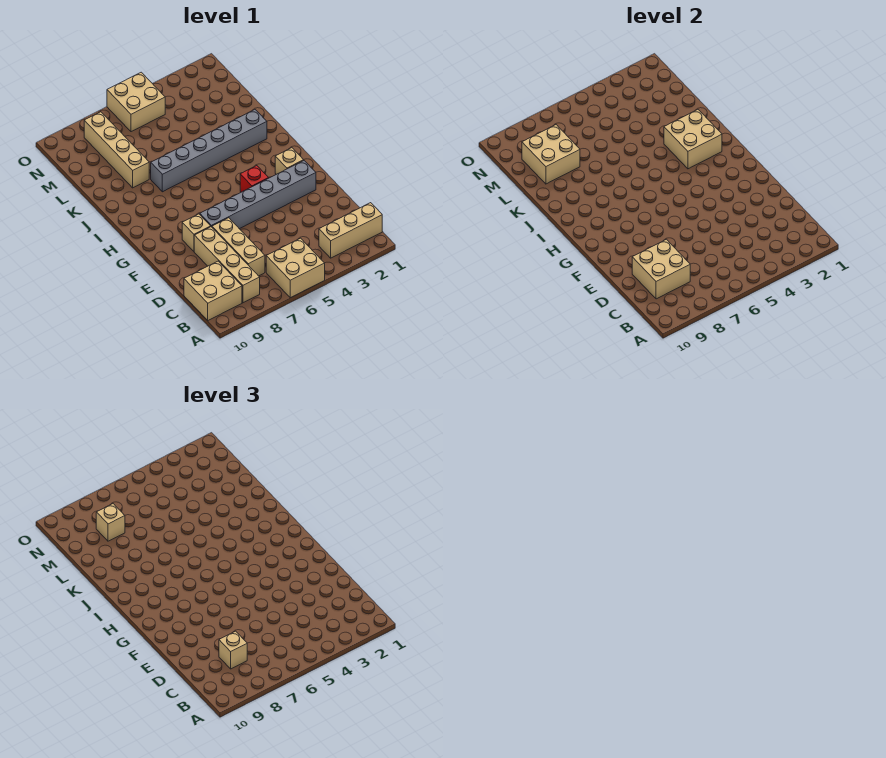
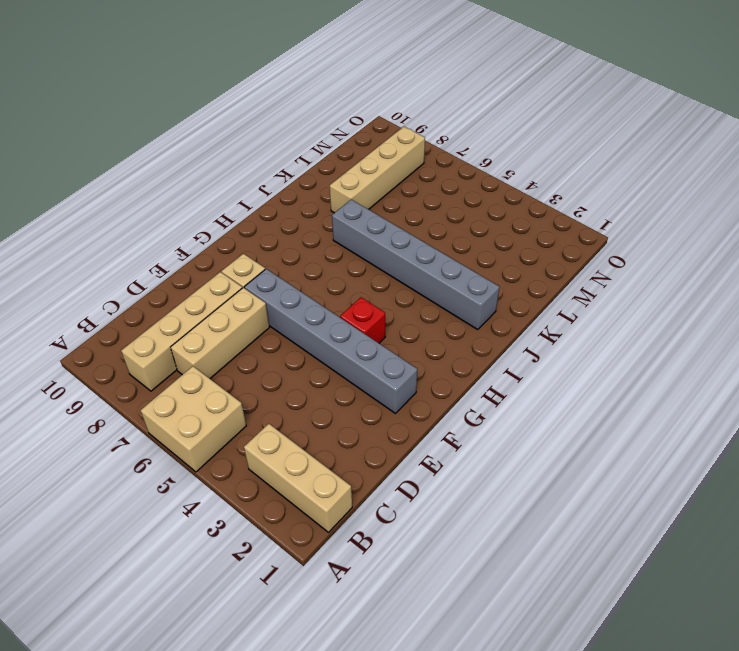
none -> tan brick B9:C10 level 1
none -> tan brick G2 level 1
none -> tan brick N5:O6 level 1

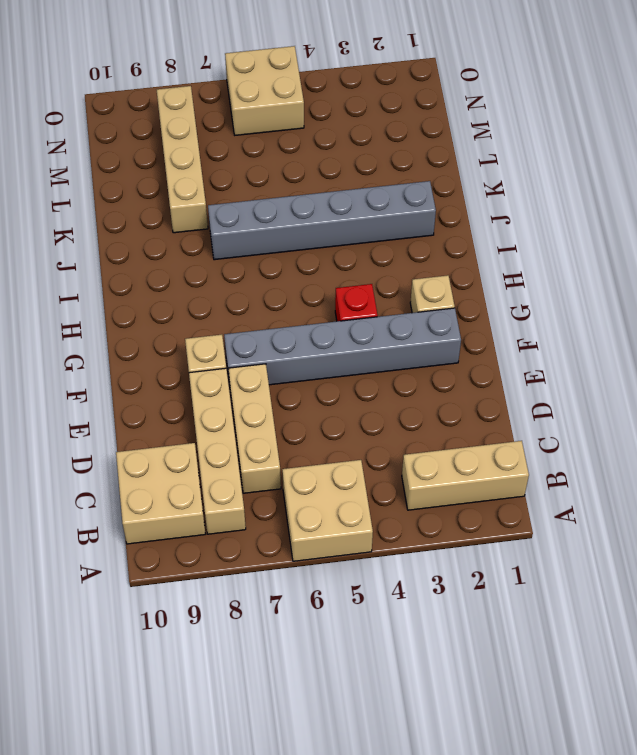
none -> tan brick C8:D9 level 2
none -> tan brick I2:J3 level 2
none -> tan brick L8:M9 level 2

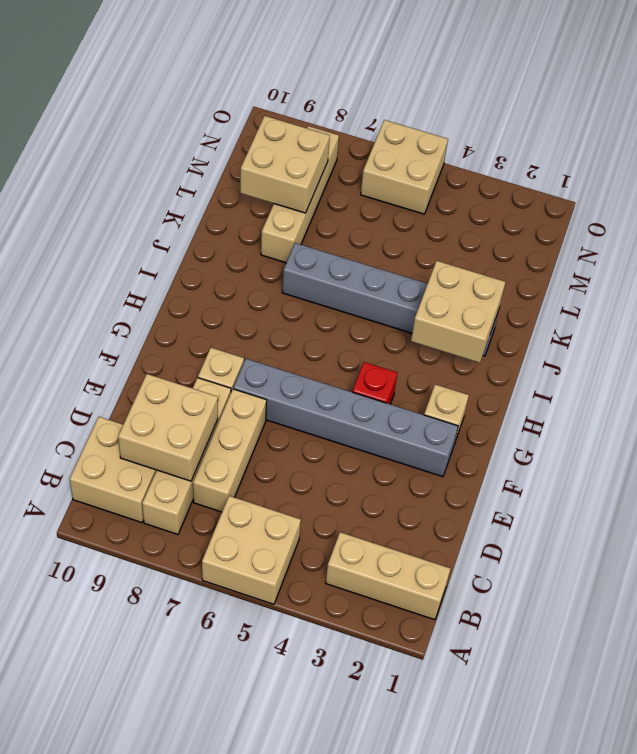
none -> tan brick C8 level 3
none -> tan brick M8 level 3

